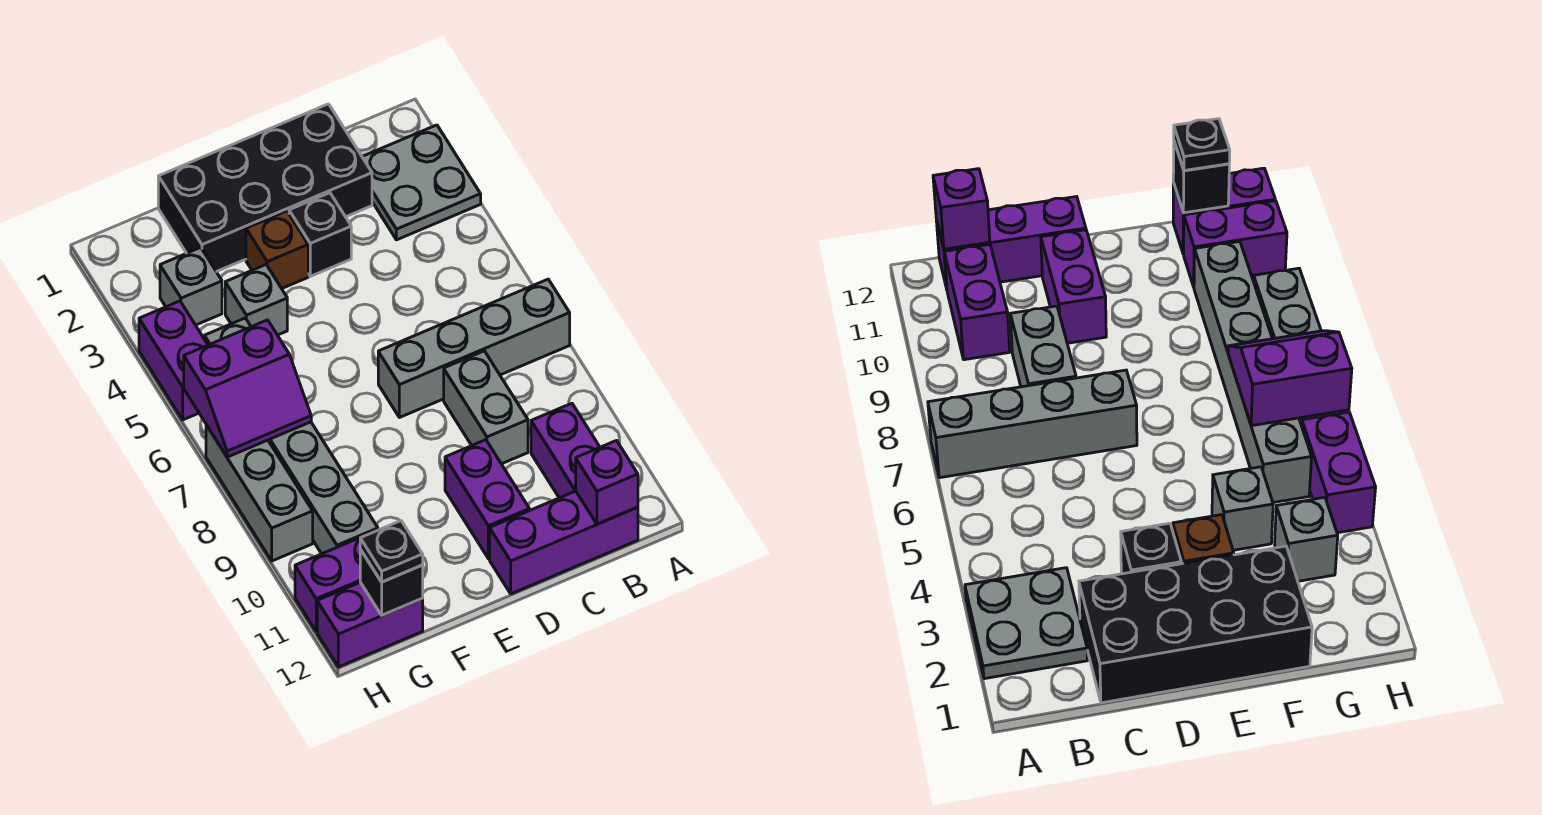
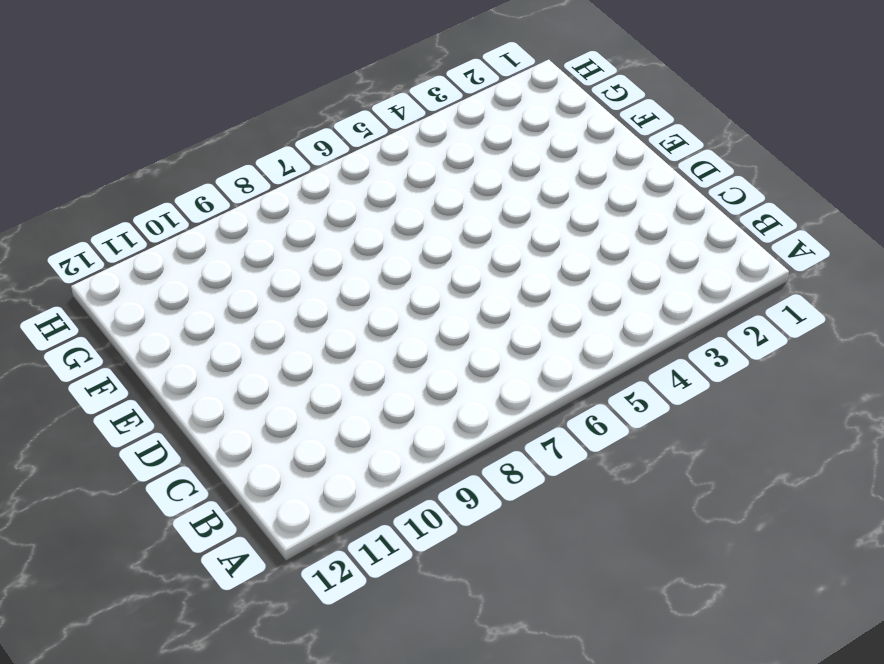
none -> grey plate A2:B3 level 1
none -> grey brick A7:D7 level 1
none -> purple brick B10:B11 level 1

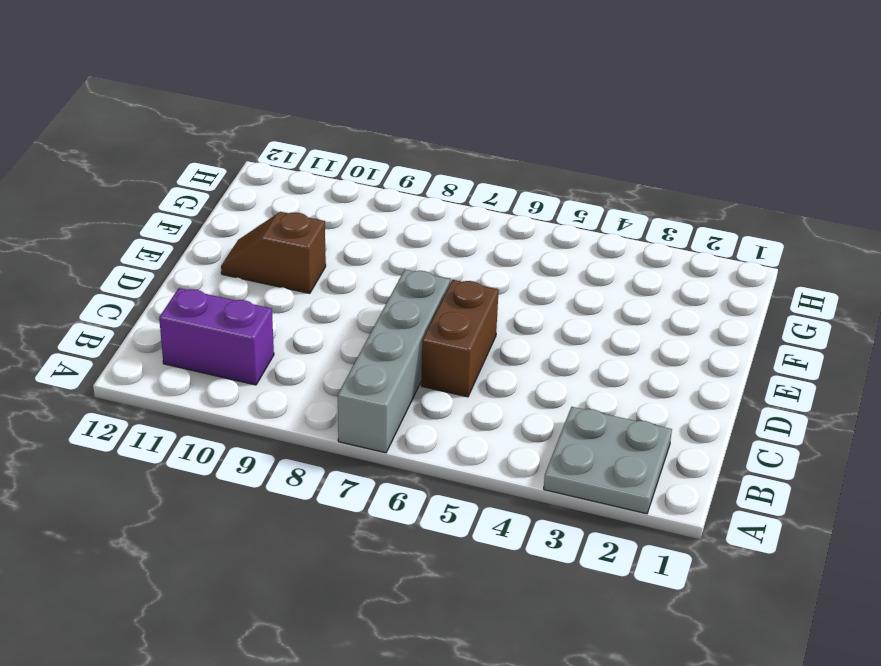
brown brick C6:D6 level 1 -> none
brown slope E10:E11 level 1 top 10 -> none
none -> purple brick B12:D12 level 1
none -> black brick C1:F2 level 1
none -> grey brick C8:C9 level 1

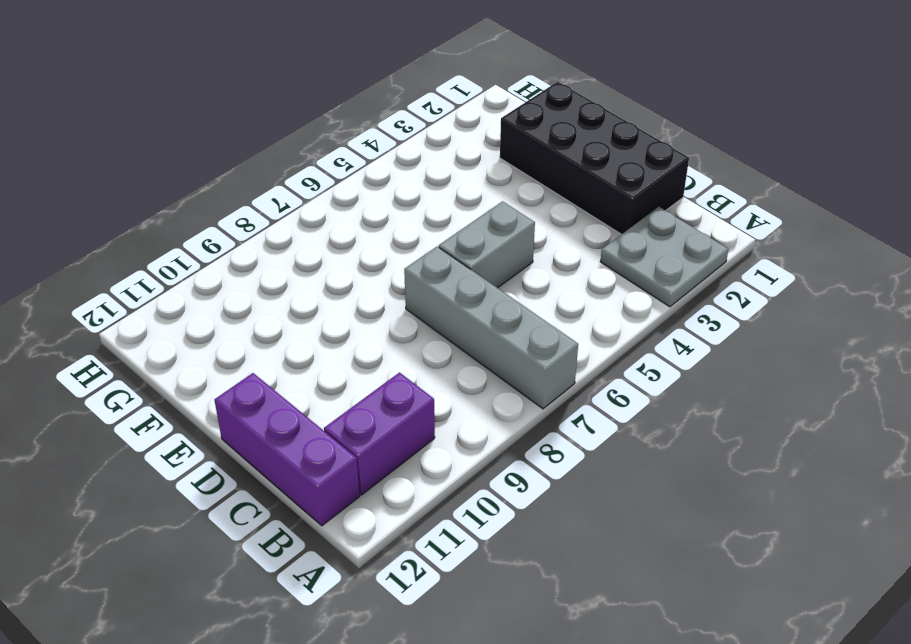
grey brick D5:D6 level 1 -> grey brick C8:C9 level 1
none -> black brick D3 level 1
none -> purple brick D10:D11 level 1
none -> brown brick E3 level 1

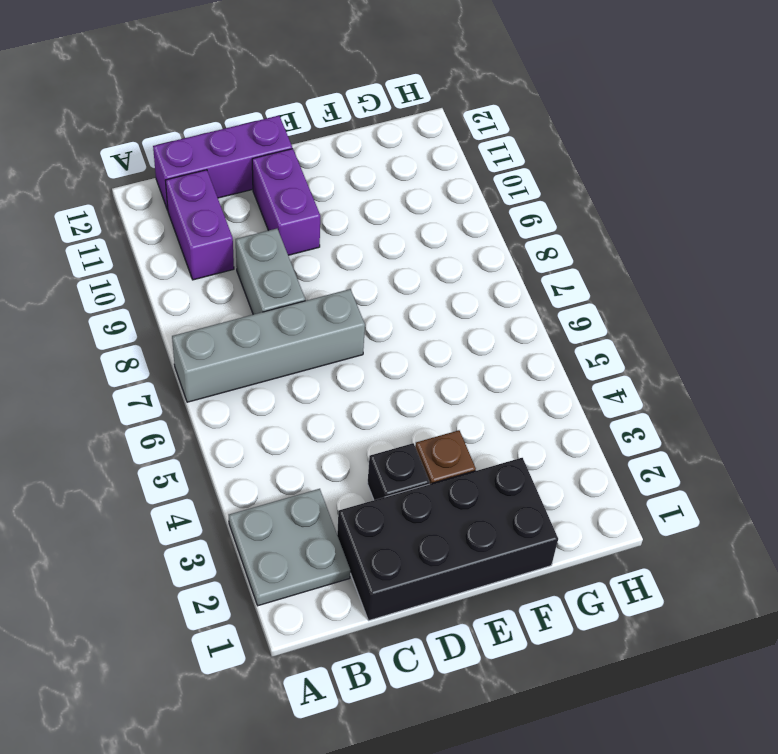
none -> grey brick F4 level 1
none -> grey brick G3 level 1
none -> grey brick G5:G10 level 1

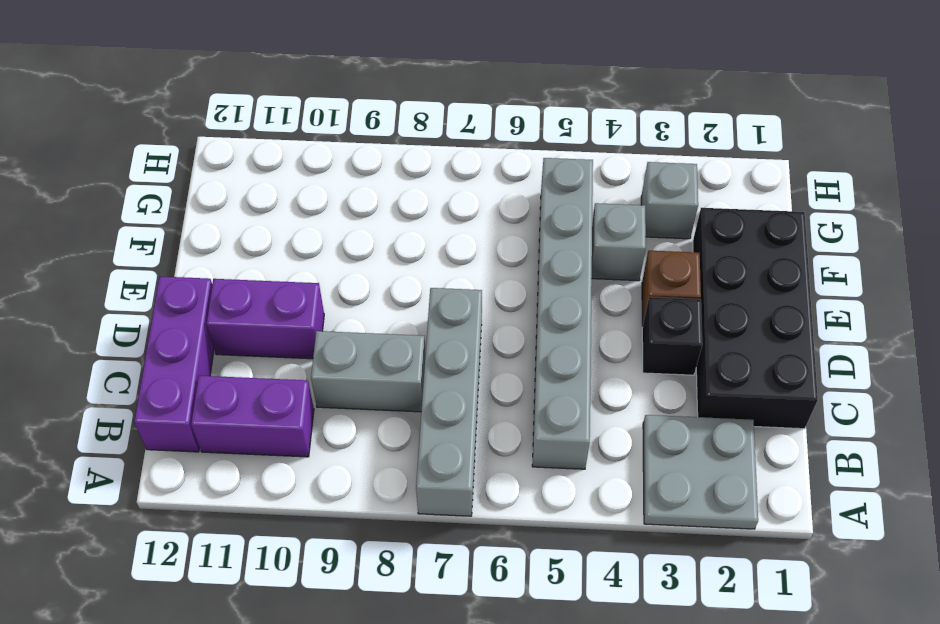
grey brick B5:G5 level 1 -> grey brick G5:G10 level 1
none -> purple brick G11:H11 level 1
none -> purple brick G12:H12 level 1
none -> purple brick H4:H5 level 1

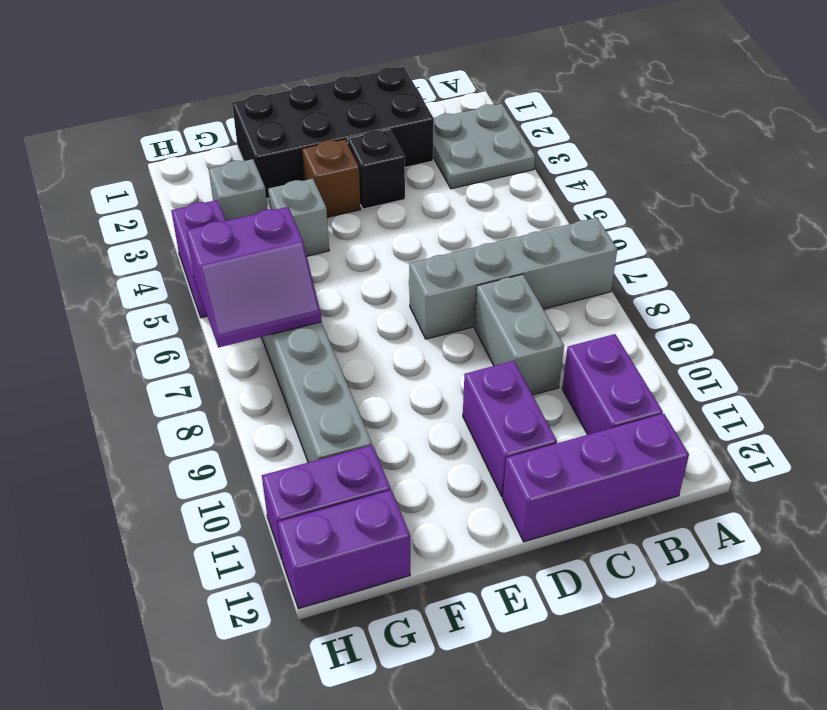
none -> grey brick H7:H9 level 1
none -> purple brick B12 level 2
none -> black brick G12 level 2

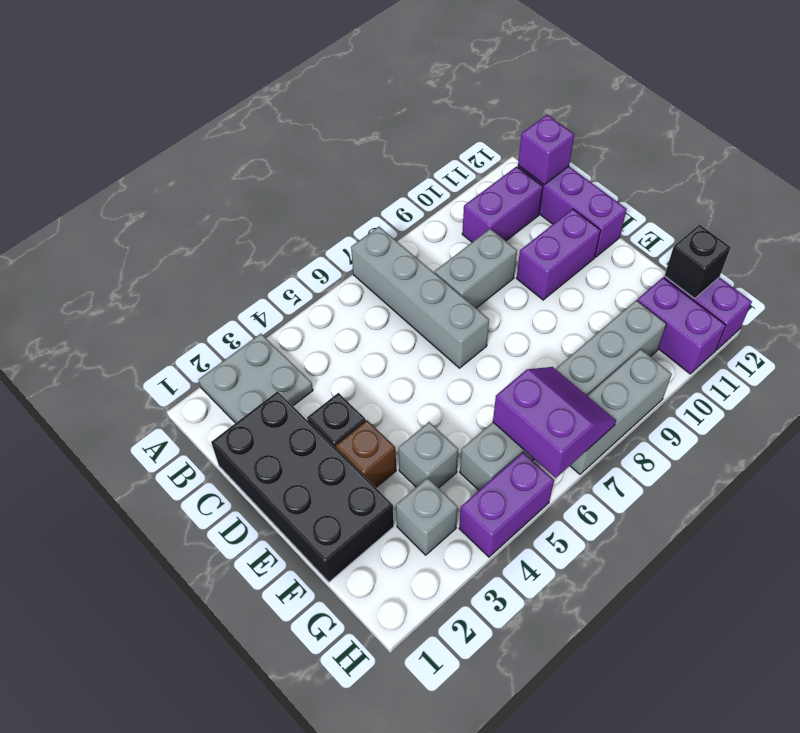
none -> black plate G12 level 3

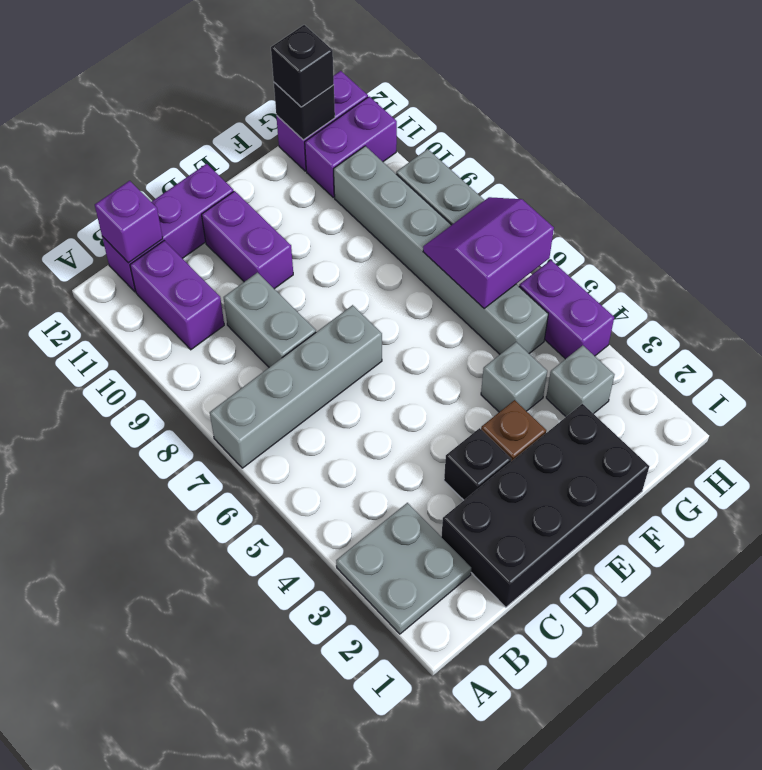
black brick G12 level 3 -> black plate G12 level 3

